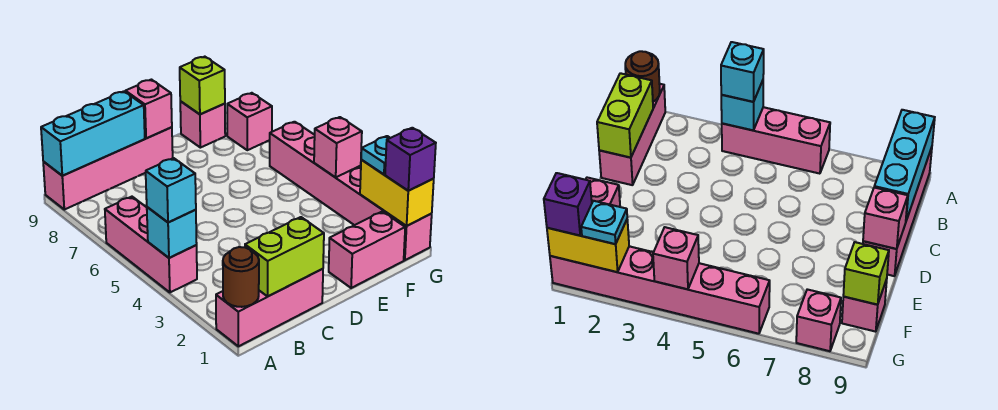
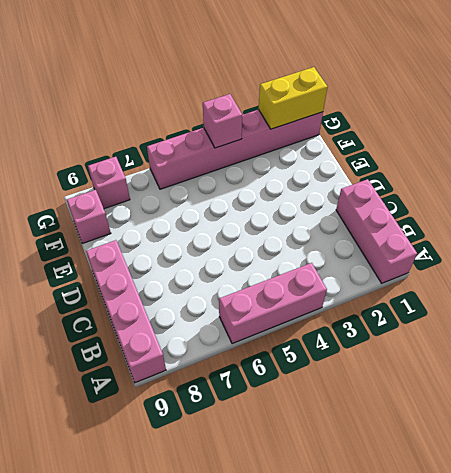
none -> pink brick E1:F1 level 1
none -> brown round brick A1 level 2
none -> cyan brick A4 level 2

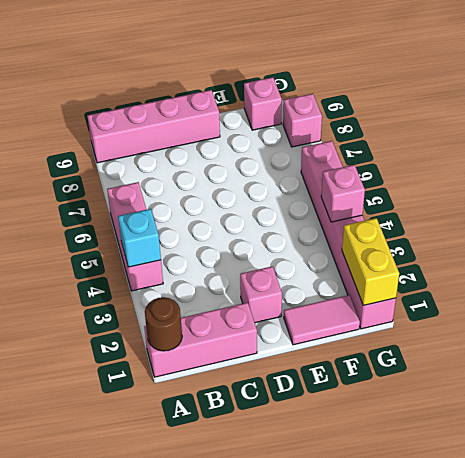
pink brick D2 level 1 -> pink brick D9 level 2
pink tile E1:F1 level 1 -> pink brick E1:F1 level 1
none -> cyan brick A9:C9 level 2
none -> lime brick B1:C1 level 2
none -> lime brick F9 level 2

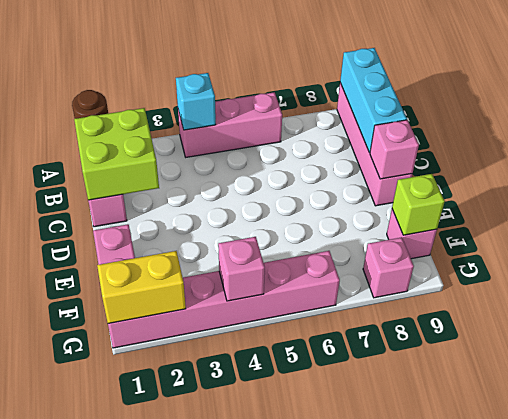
lime brick B1:C2 level 2 -> lime brick B1:C1 level 2
none -> cyan brick A4 level 3
none -> purple brick G1 level 3
none -> cyan plate G2 level 3

